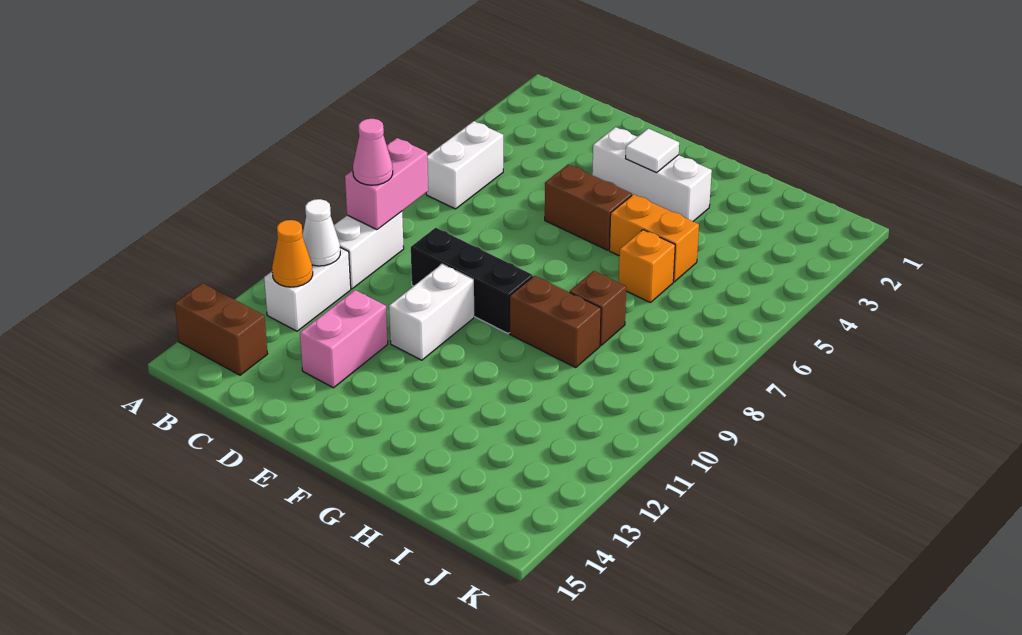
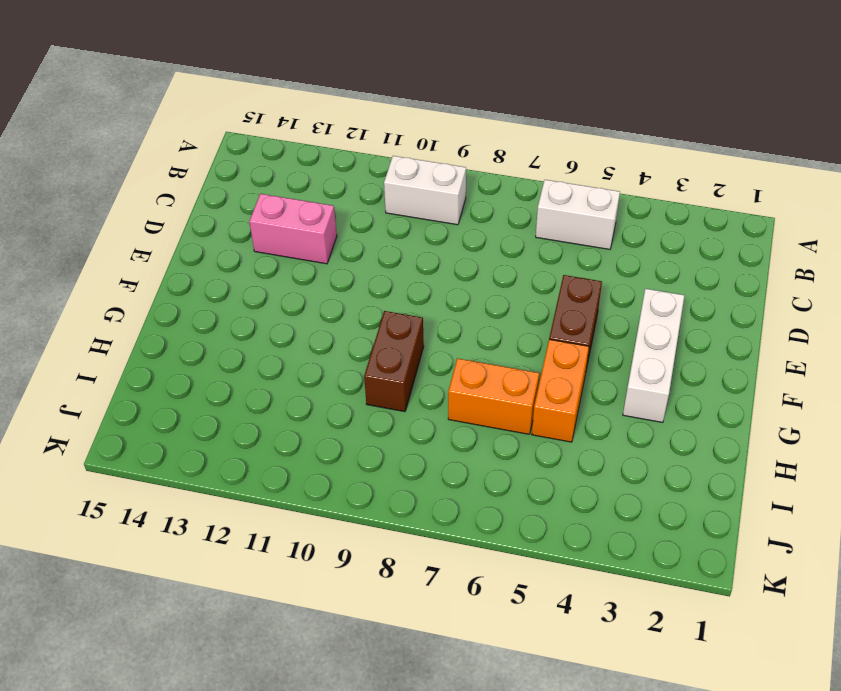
orange brick H6:H7 level 1 -> orange brick H6 level 1
none -> brown brick A14:B14 level 1
none -> white brick B11:B12 level 1
none -> black brick D9:F9 level 1

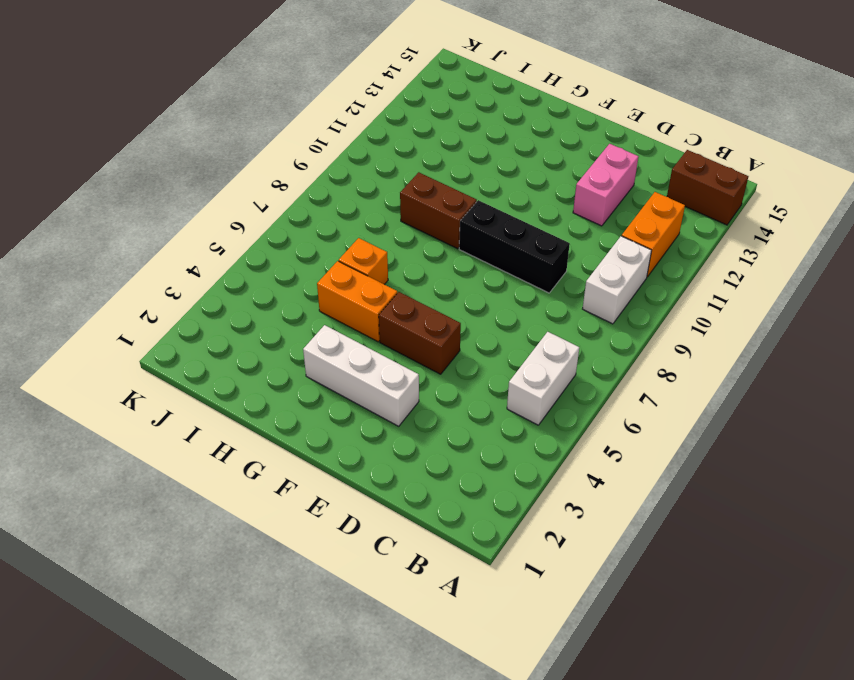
orange brick B11:B12 level 1 -> white brick B11:B12 level 1
none -> white brick E10:E11 level 1
none -> brown brick H8 level 1
none -> pink brick B8:B9 level 2

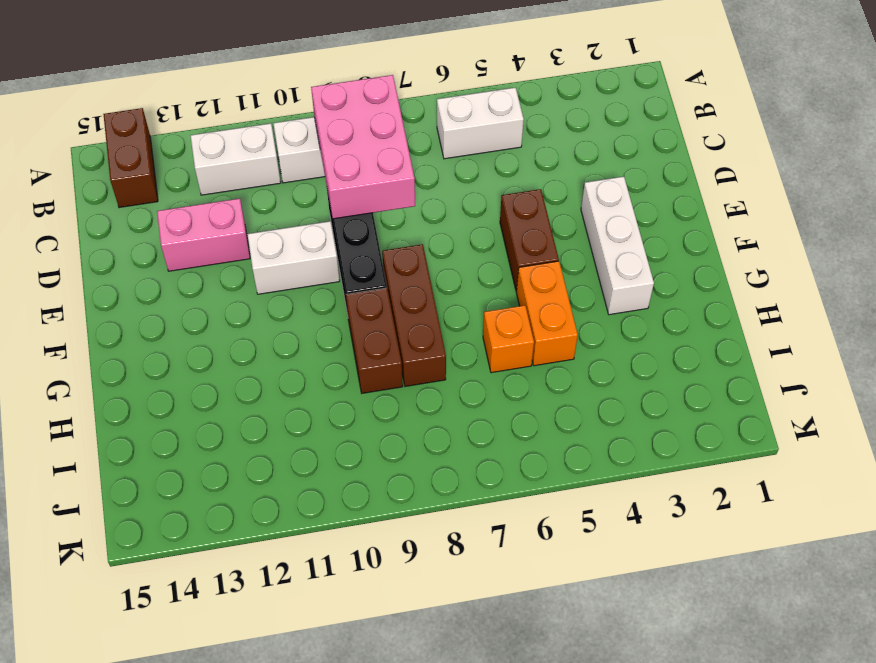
pink brick B8:D9 level 2 -> pink brick B8:B9 level 2
brown brick F8:H8 level 1 -> brown brick H8 level 1
none -> white cone B11 level 2
none -> orange cone B12 level 2
none -> white tile F3 level 2

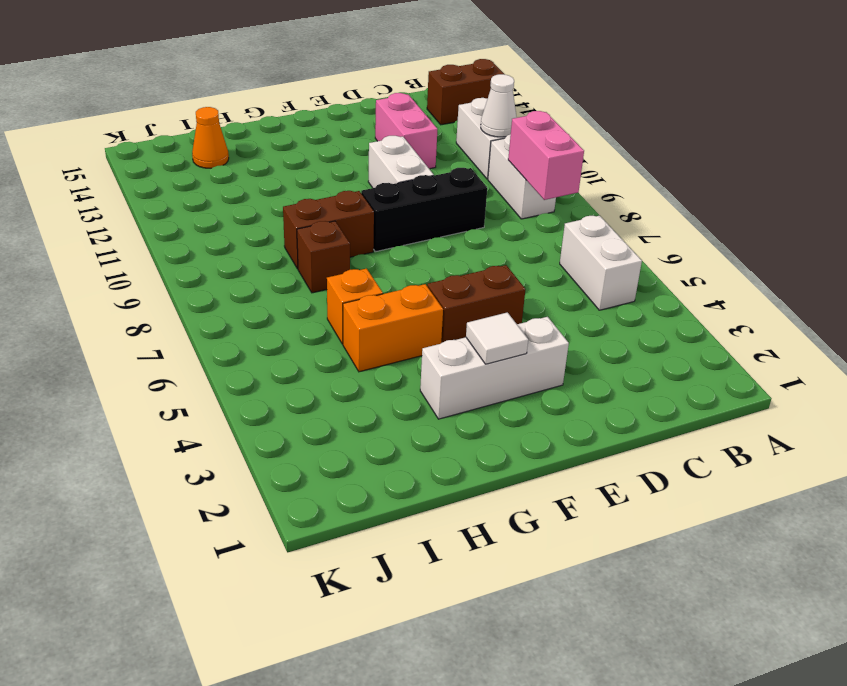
orange cone I14 level 1 -> orange cone B12 level 2
none -> pink cone B9 level 3

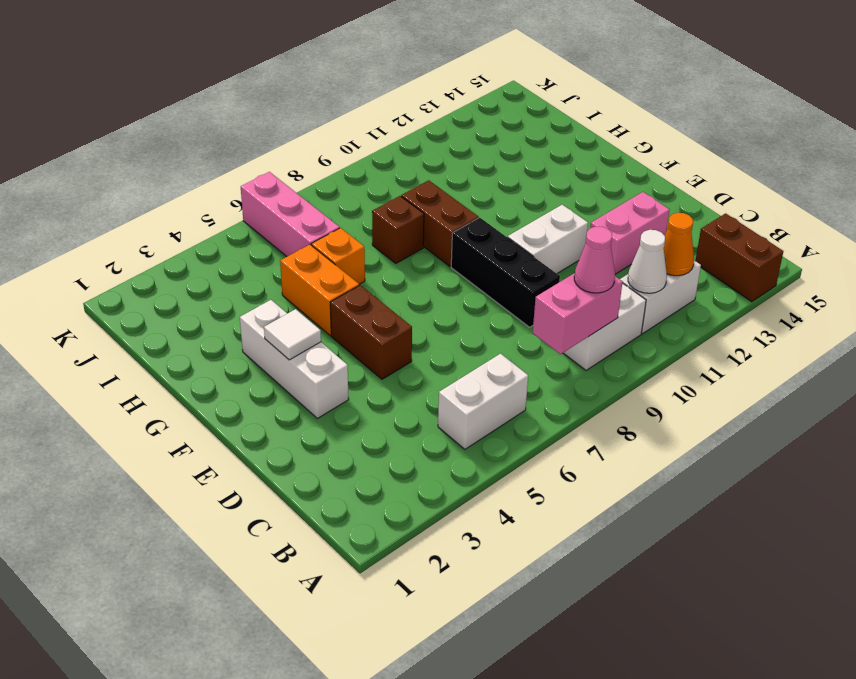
pink brick I6:K6 level 1 -> none

